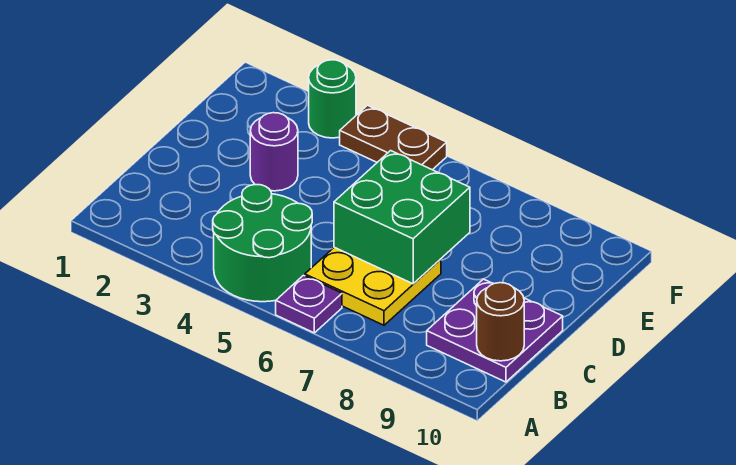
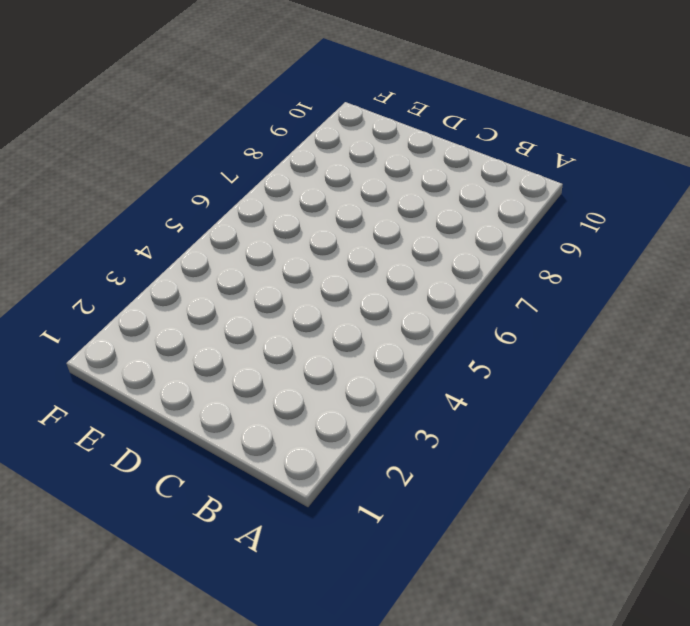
none -> green round brick A4:B5 level 1
none -> purple plate A6 level 1

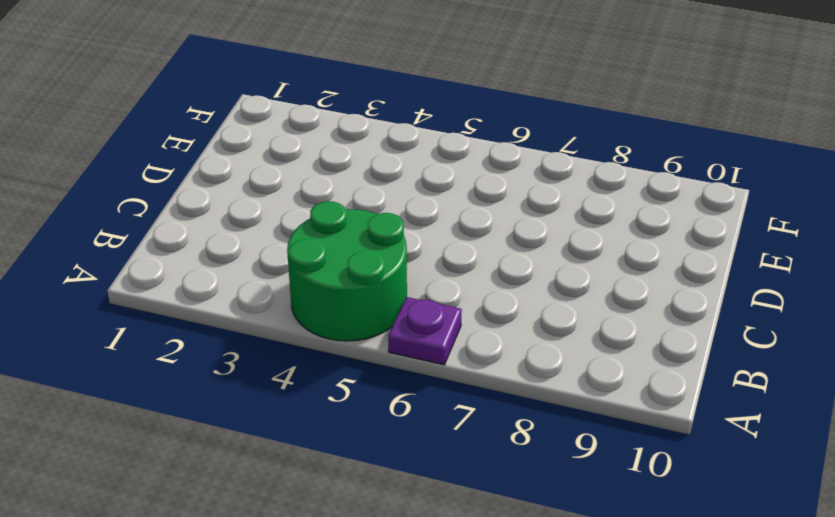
none -> yellow plate B6:C7 level 1
none -> purple plate B9:C10 level 1

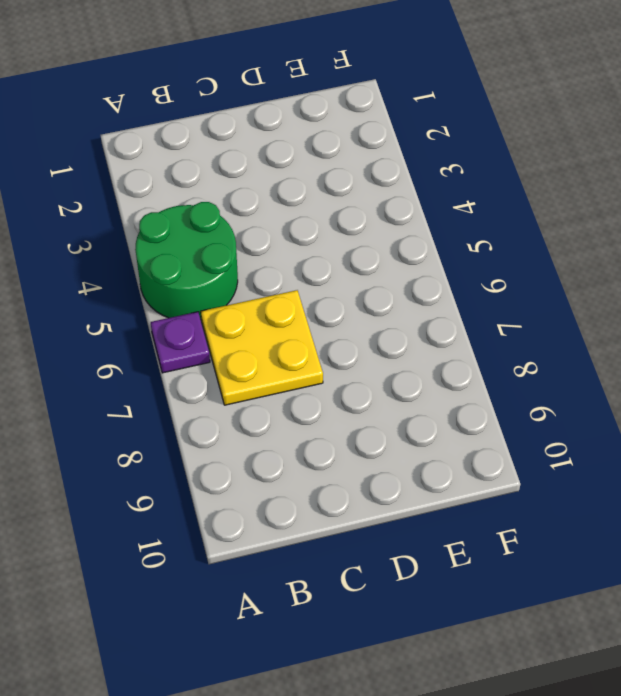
none -> purple plate B9:C10 level 1
none -> purple round brick D3 level 1

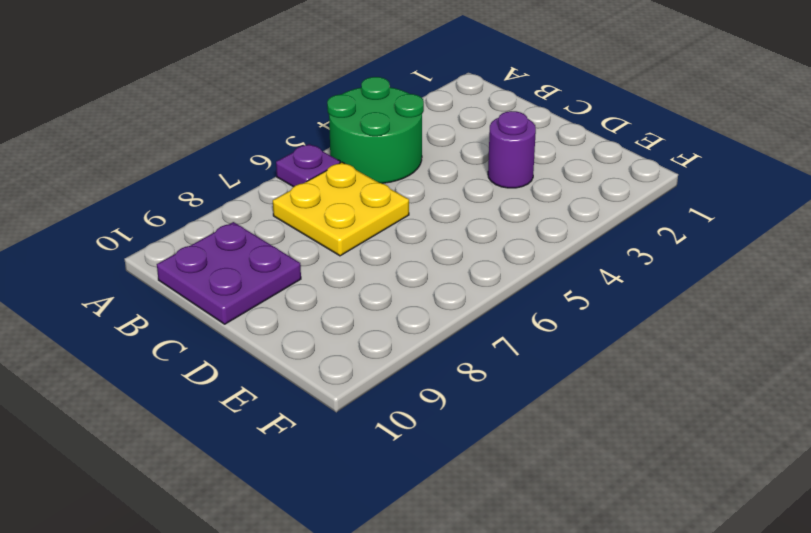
none -> green round brick F3 level 1
none -> brown plate F4:F5 level 1

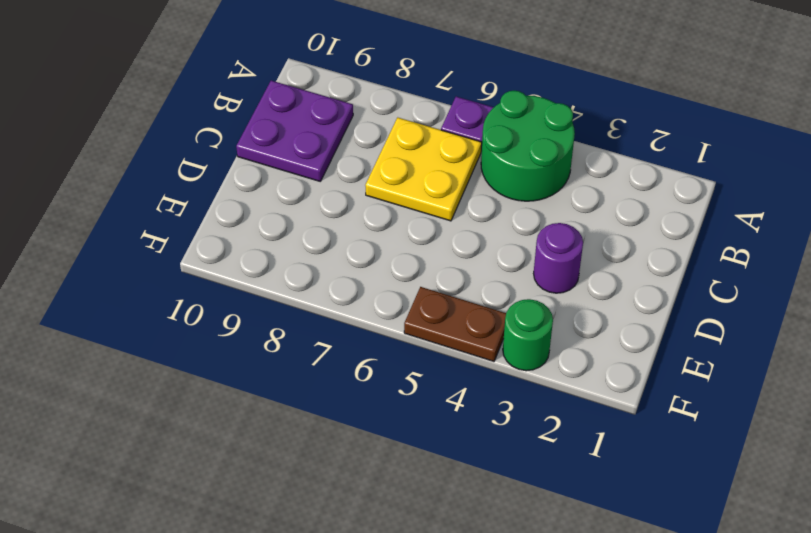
none -> brown round brick B10 level 2
none -> green brick C6:D7 level 2

